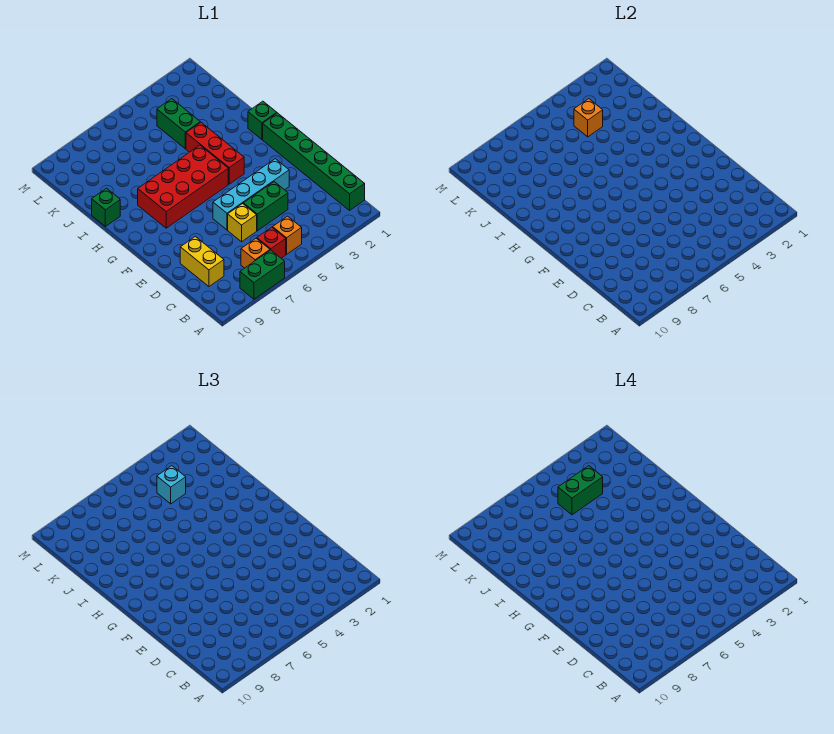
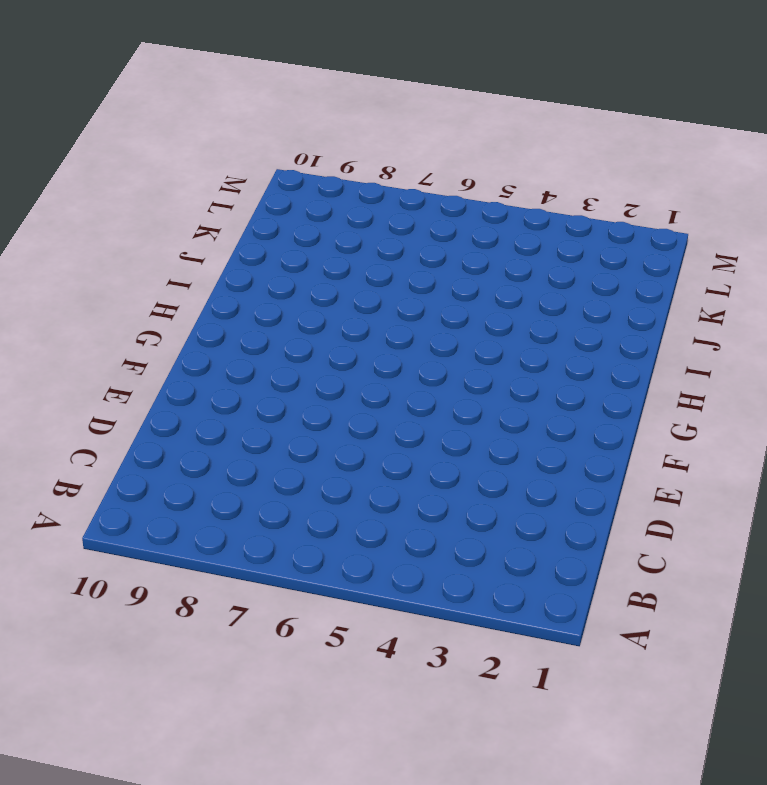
none -> green brick A7:A8 level 1
none -> green brick B1:G1 level 1
none -> orange brick B5 level 1

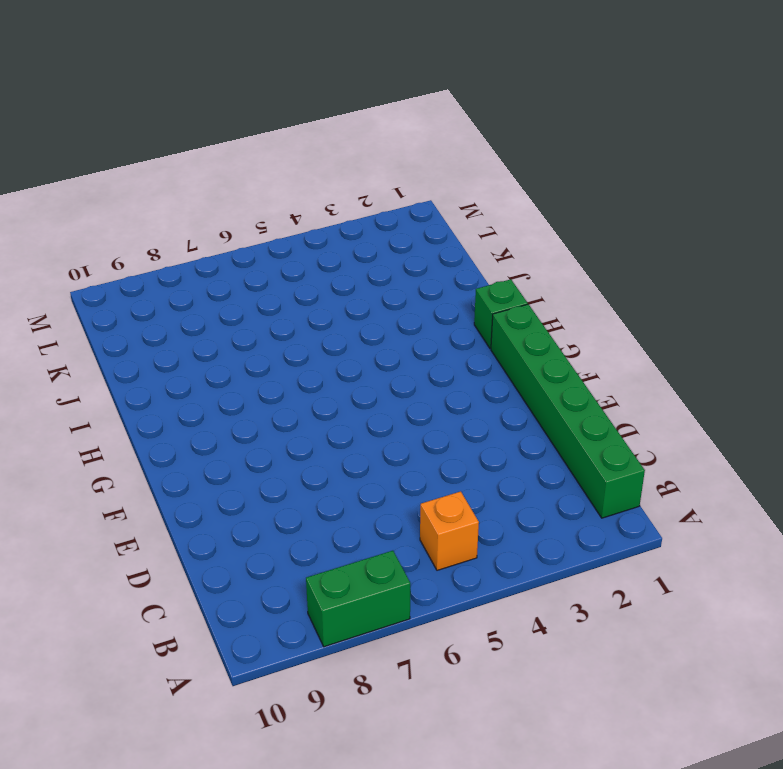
none -> red brick B6 level 1
none -> orange brick B7 level 1
none -> yellow brick C9:D9 level 1

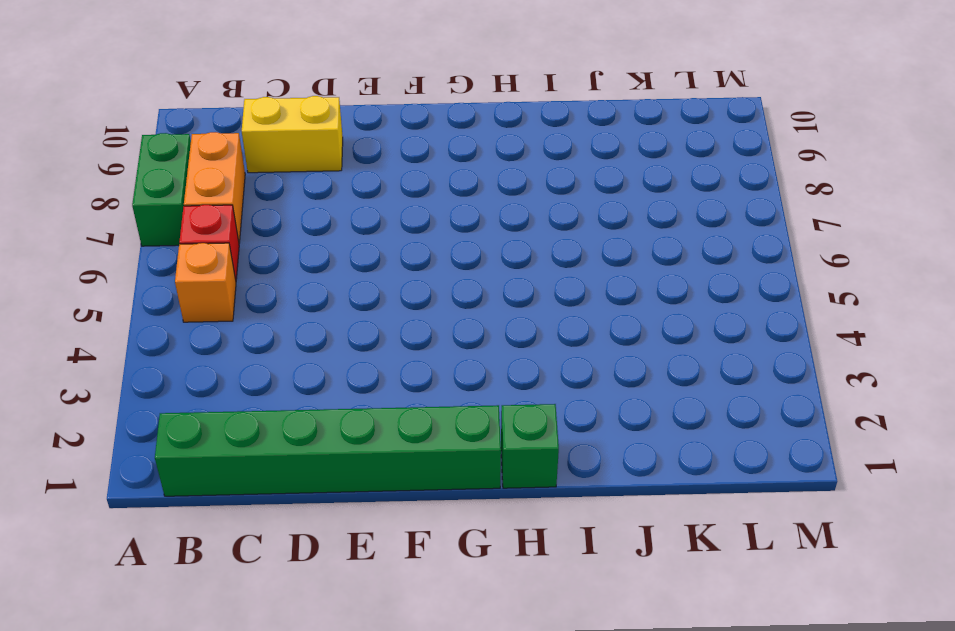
orange brick B7:B8 level 1 -> orange brick B7 level 1
none -> green brick D4:D5 level 1
none -> yellow brick D6 level 1
none -> cyan brick E3:E6 level 1

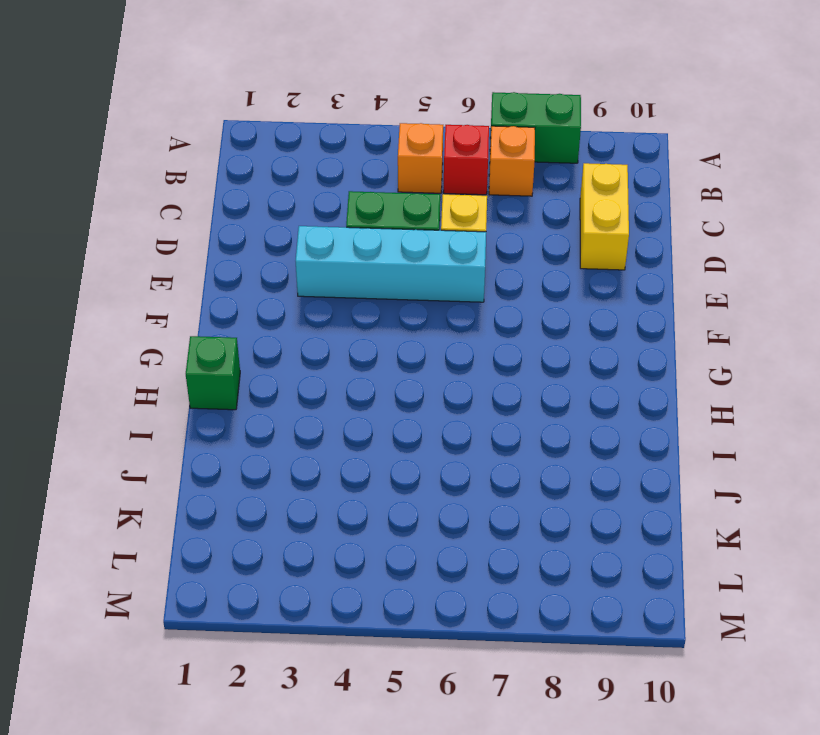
none -> green brick B1:G1 level 1
none -> red brick G4:I4 level 1
none -> red brick G5:H8 level 1

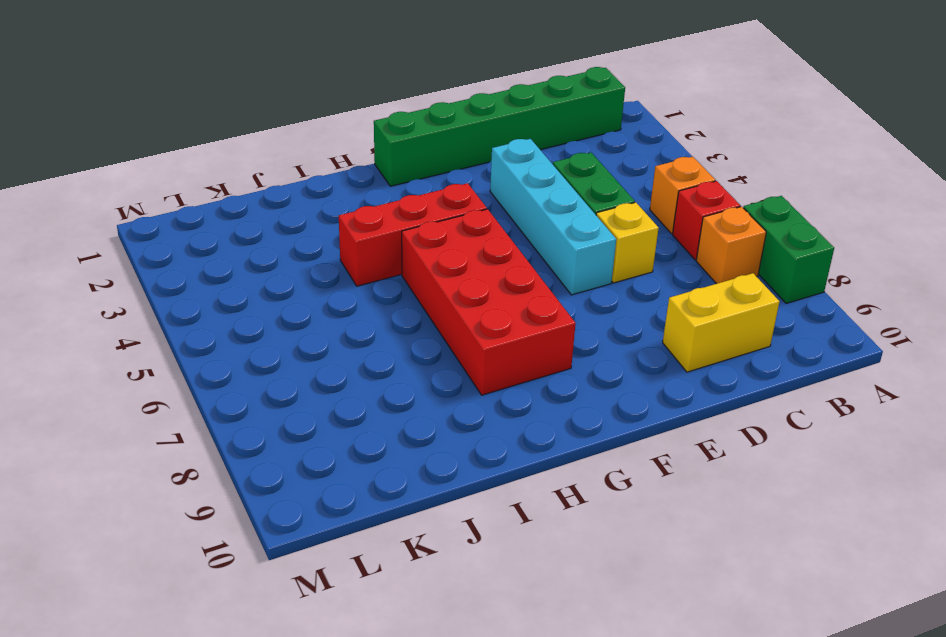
none -> green brick H1 level 1
none -> green brick I10 level 1
none -> green brick J4:K4 level 1

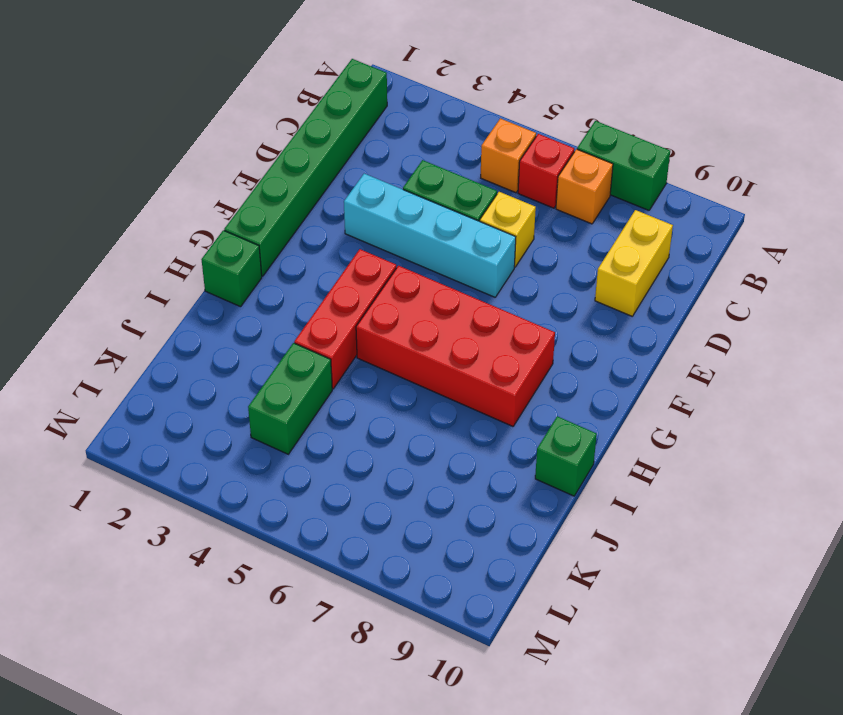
none -> orange brick K4 level 2
none -> cyan brick K4 level 3
none -> green brick K4:K5 level 4

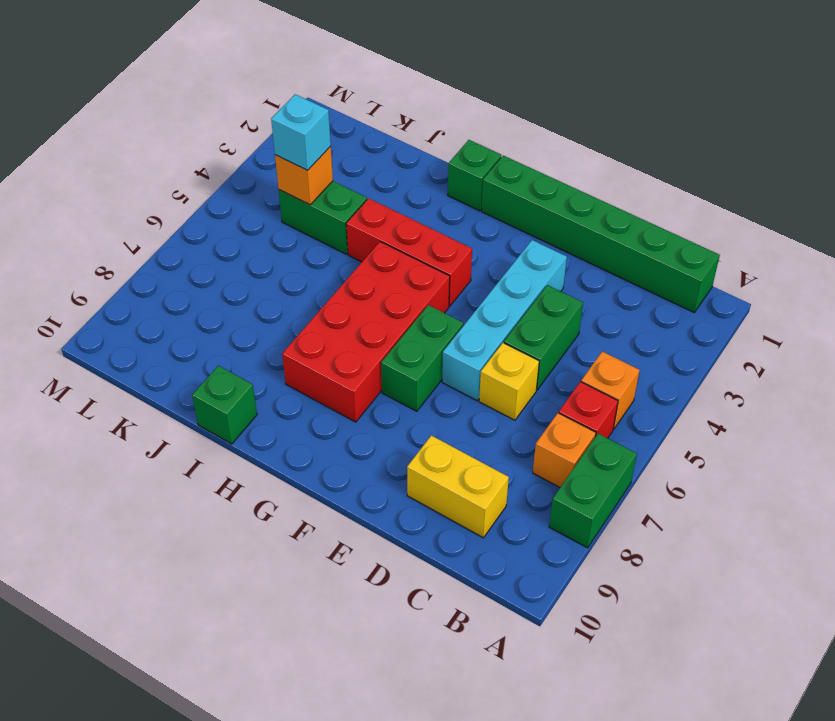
green brick F6:F7 level 1 -> green brick K4:K5 level 4

